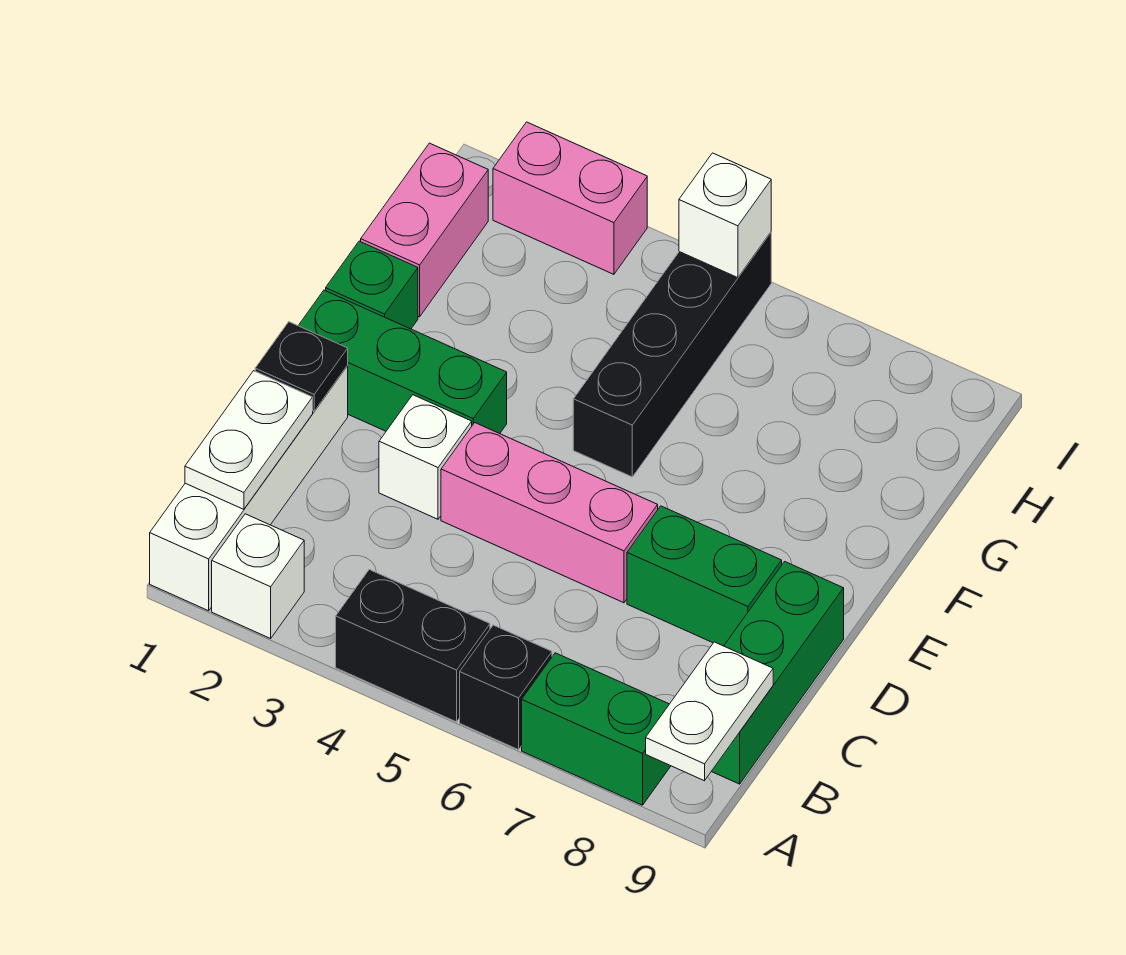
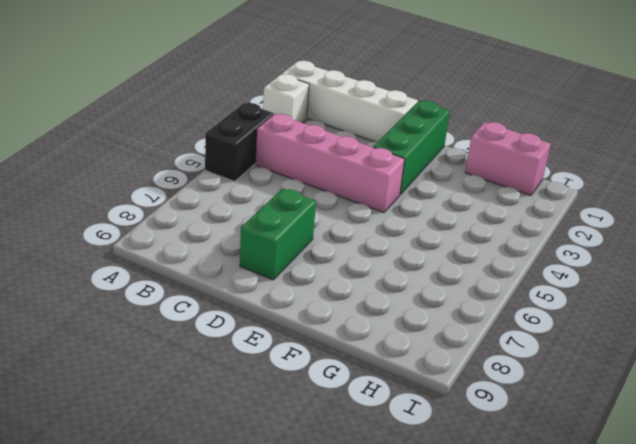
pink brick B4:E4 level 1 -> pink brick D4:D6 level 1
none -> black brick A6 level 1
none -> green brick A7:A8 level 1
none -> green brick B9:D9 level 1

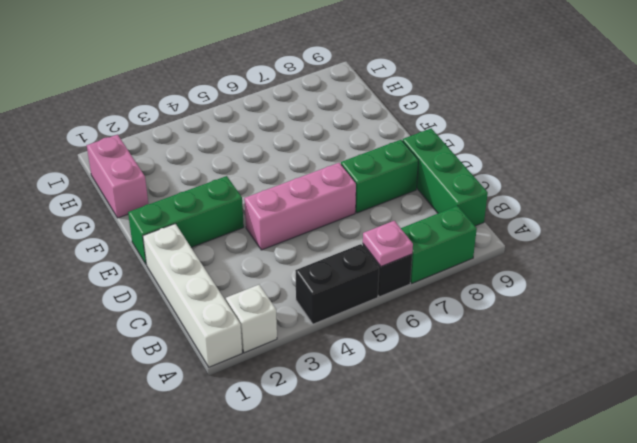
pink plate A6 level 2 -> none
none -> white brick D3 level 1
none -> green brick F1 level 1
none -> black brick F5:I5 level 1

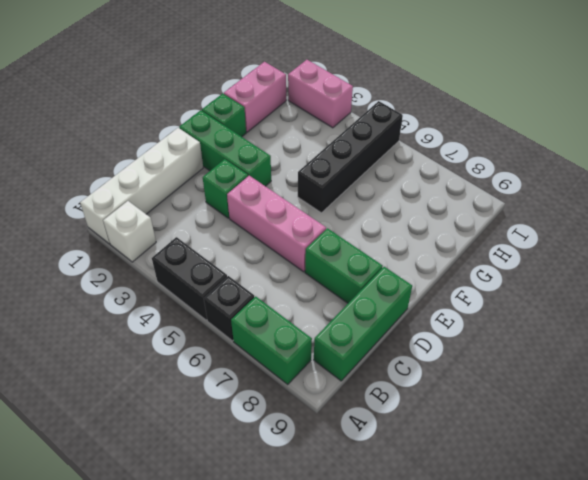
green brick D3 level 1 -> white brick D3 level 1
none -> white plate A9:B9 level 2
none -> white plate B1:C1 level 2
none -> black plate D1 level 2

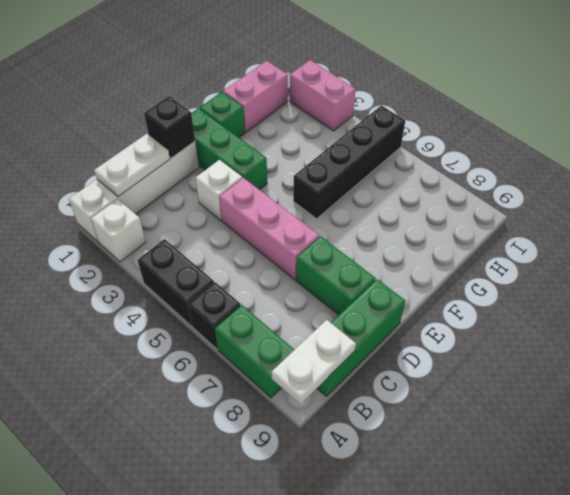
black brick D1 level 2 -> black plate D1 level 2
none -> white brick I5 level 2

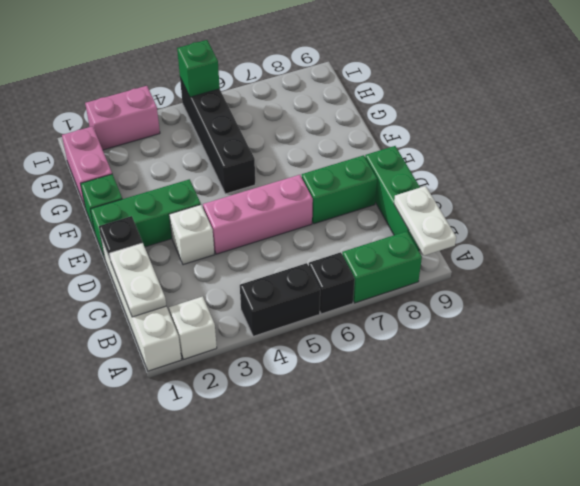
green brick I5 level 2 -> white brick I5 level 2

